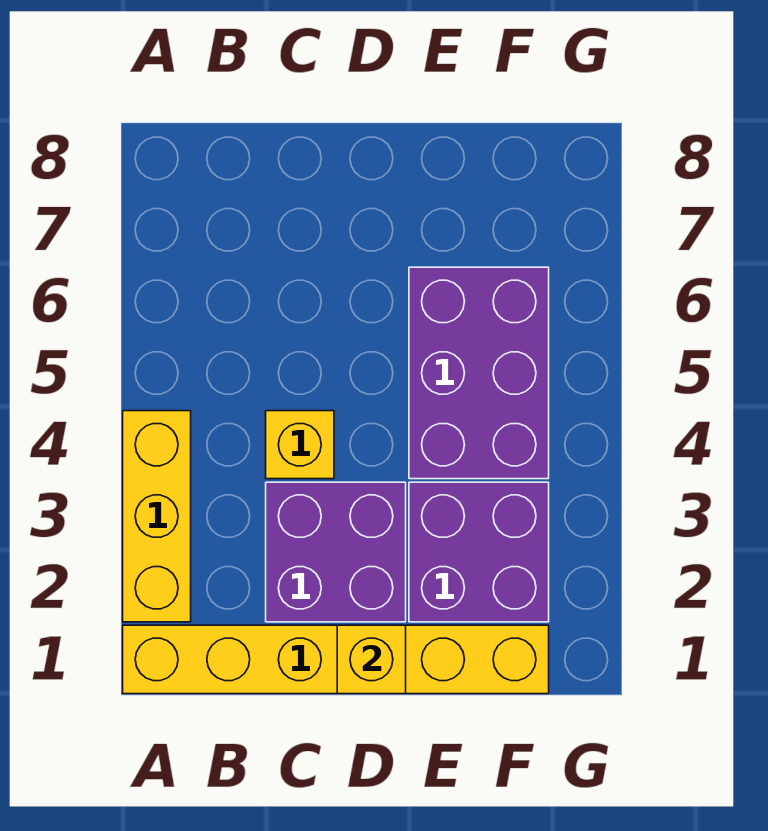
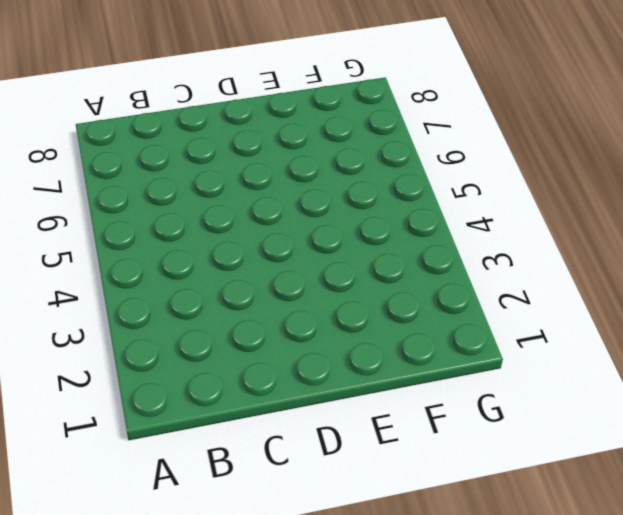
none -> yellow brick A1:F1 level 1
none -> yellow brick A2:A4 level 1

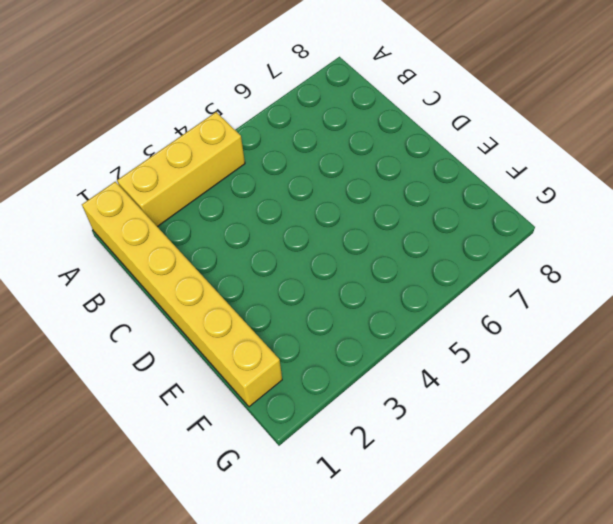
none -> purple brick C2:D3 level 1
none -> yellow brick C4 level 1

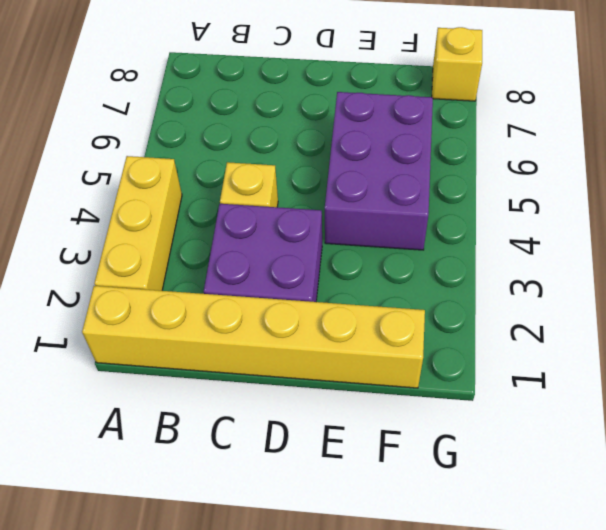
yellow brick G8 level 1 -> yellow brick D1 level 2
none -> purple brick E2:F3 level 1

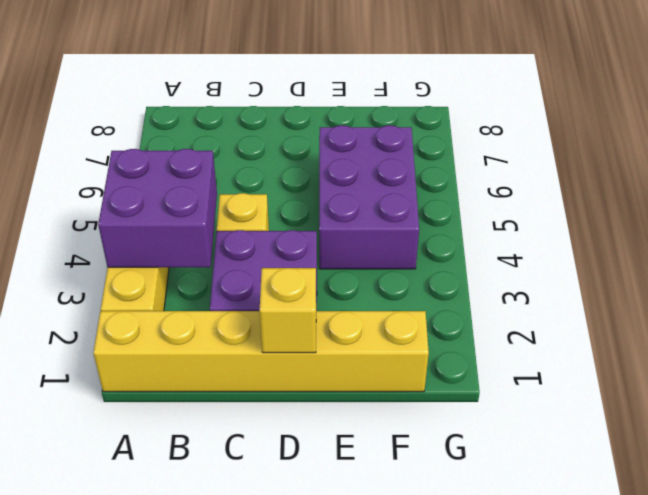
purple brick A3:B4 level 2 -> purple brick E2:F3 level 1

